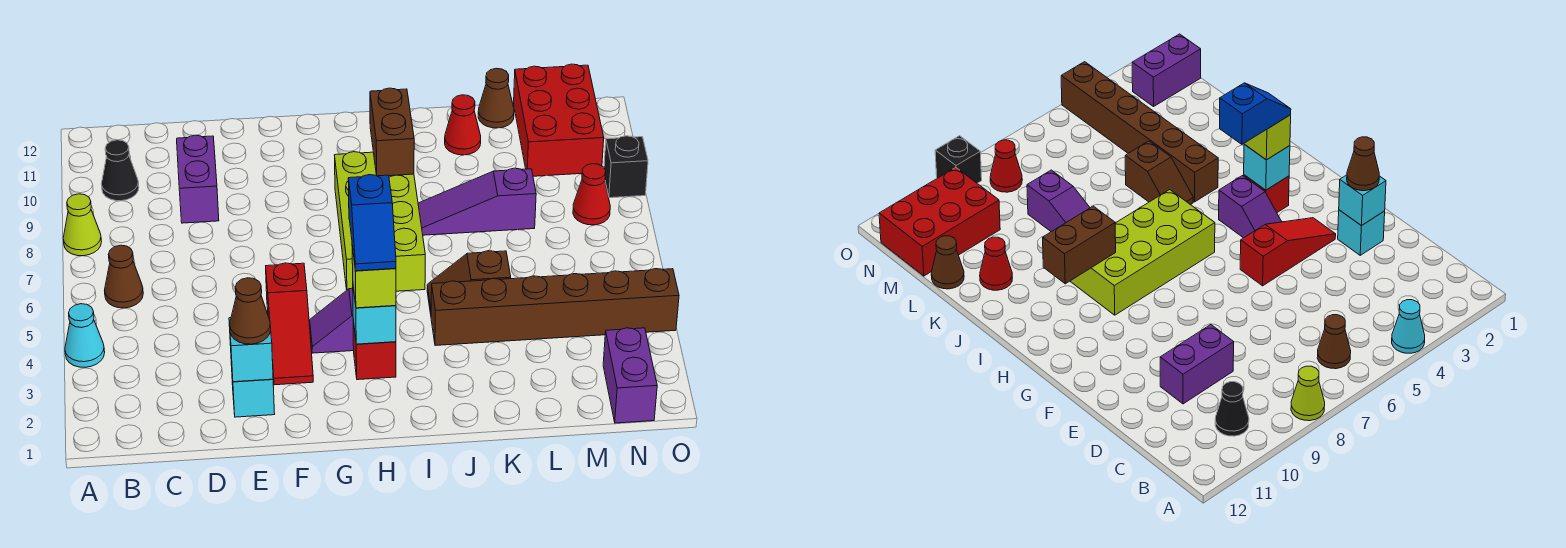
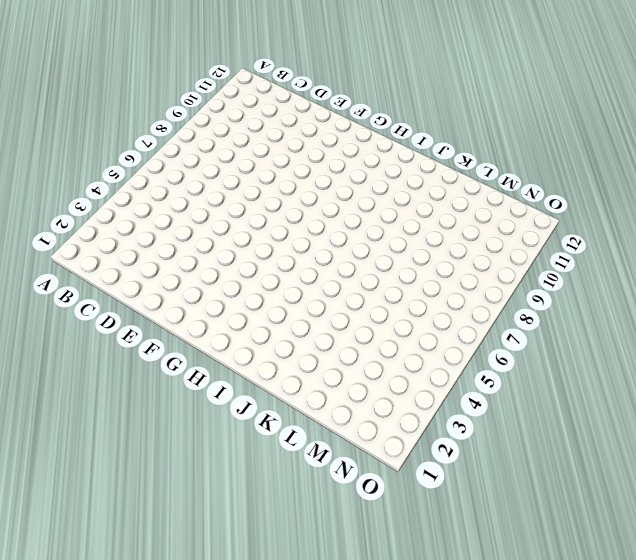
none -> cyan cone A4 level 1
none -> lime cone A8 level 1
none -> brown cone B6 level 1

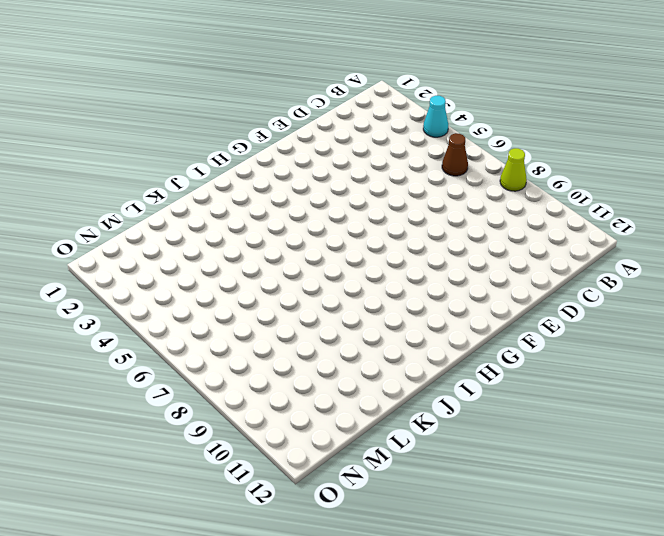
none -> black cone B10 level 1
none -> purple brick D9:D10 level 1
none -> cyan brick E2 level 1

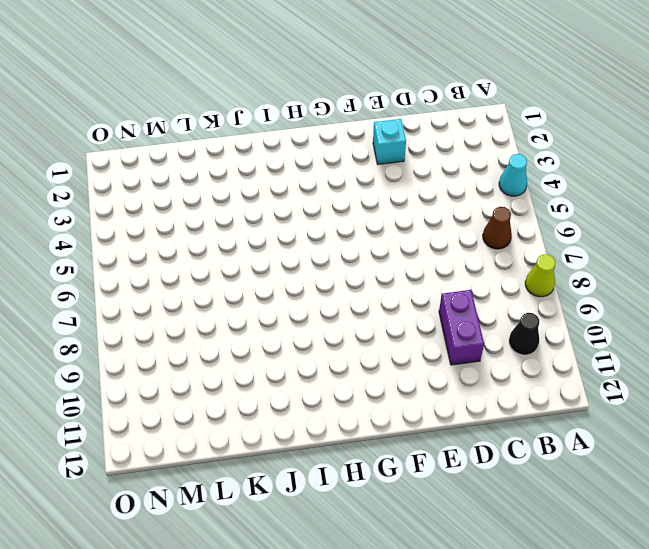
none -> red slope F3:F5 level 1 top 5
none -> purple slope G4:H4 level 1 top H
none -> red brick H3 level 1

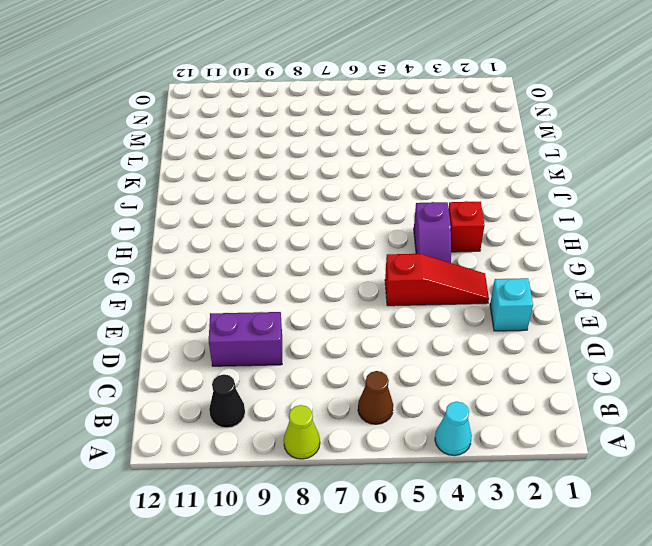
none -> lime brick H6:I9 level 1
none -> brown brick J4:O4 level 1
none -> brown slope J5:K5 level 1 top K

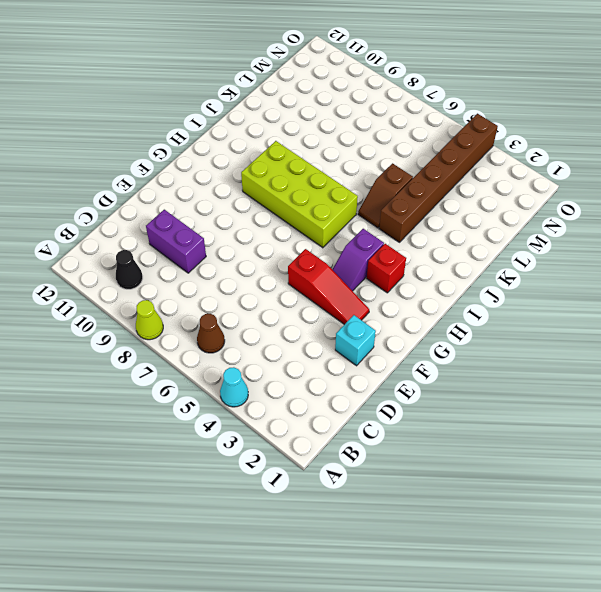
none -> purple slope J8:L8 level 1 top L
none -> red cone K11 level 1
none -> brown cone L12 level 1

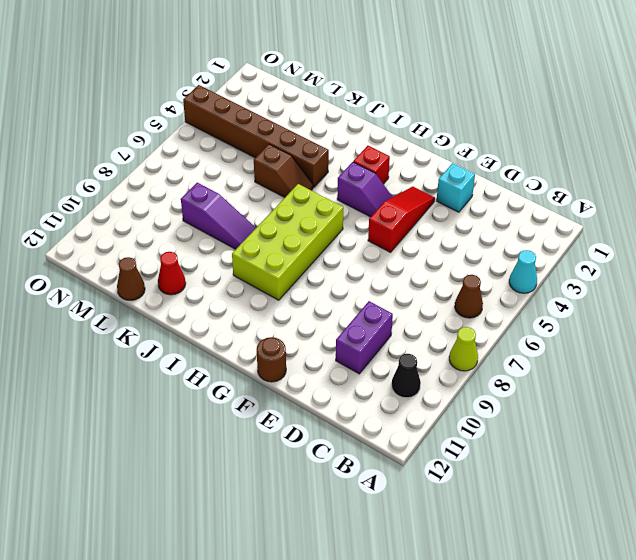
brown round brick F12 level 1 -> none
none -> red brick M10:N12 level 1
none -> purple brick N1:N2 level 1
none -> red cone N8 level 1

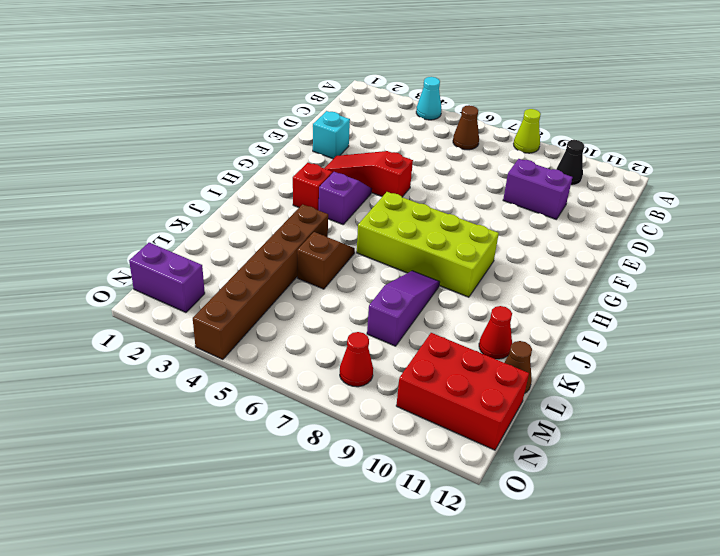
none -> black brick O9 level 1
none -> cyan brick E2 level 2
none -> cyan brick H3 level 2

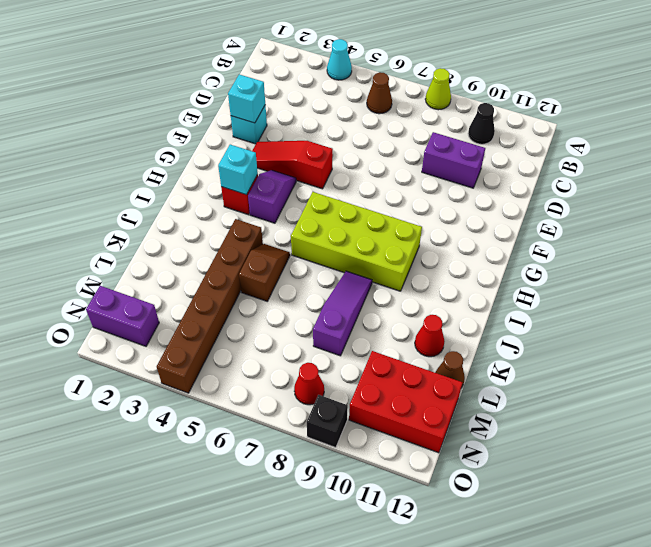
none -> brown brick I9:I10 level 2
none -> brown cone E2 level 3
none -> lime brick H3 level 3

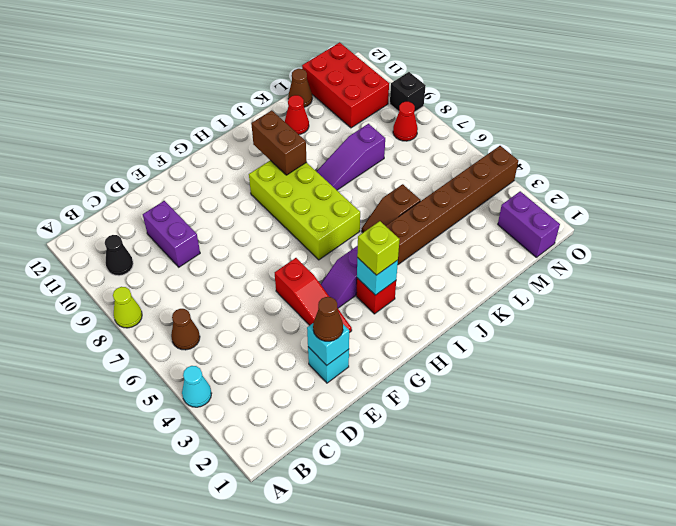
none -> blue slope H3:H4 level 4 top 4

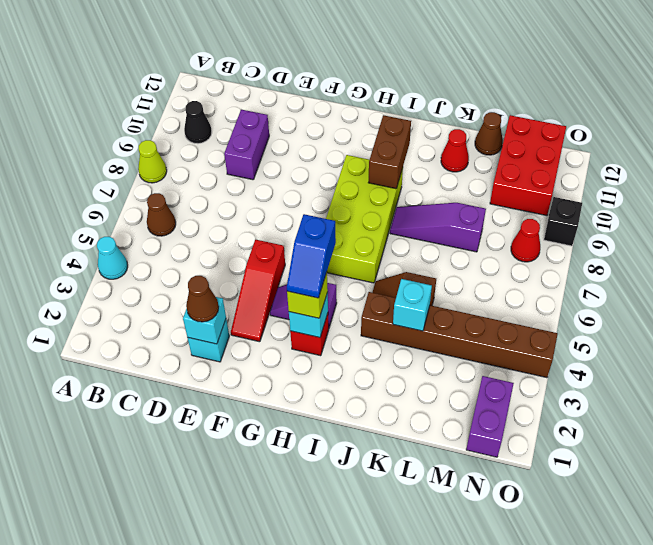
cyan brick K4 level 2 -> none

